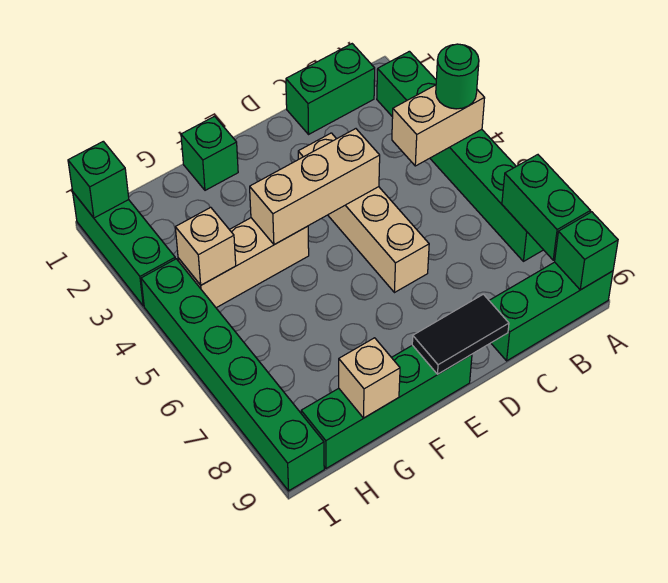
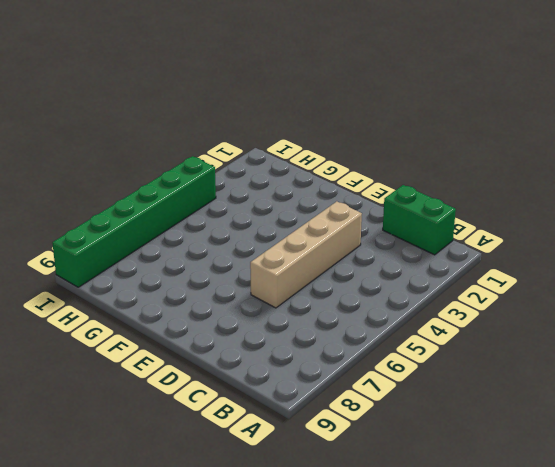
none -> green brick A2:A7 level 1
none -> green brick A9:C9 level 1
none -> green brick E9:H9 level 1

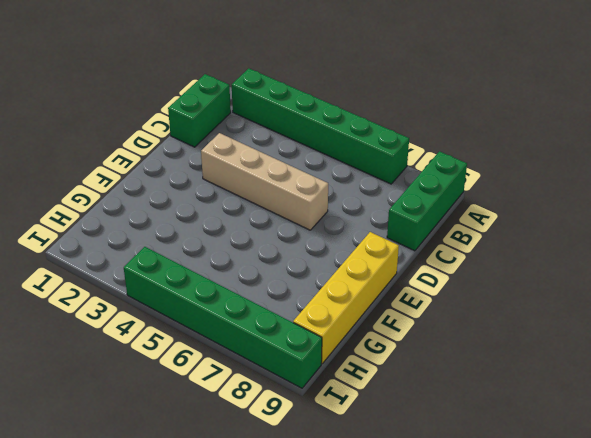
yellow brick E9:H9 level 1 -> green brick E9:H9 level 1
none -> green brick F1 level 1
none -> tan brick F4:H4 level 1
none -> green brick I1:I3 level 1

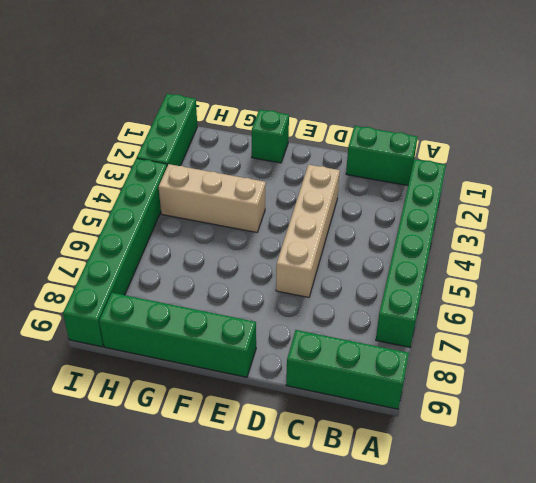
none -> tan brick A4:B4 level 2
none -> green brick A7:A8 level 2
none -> green brick A9 level 2

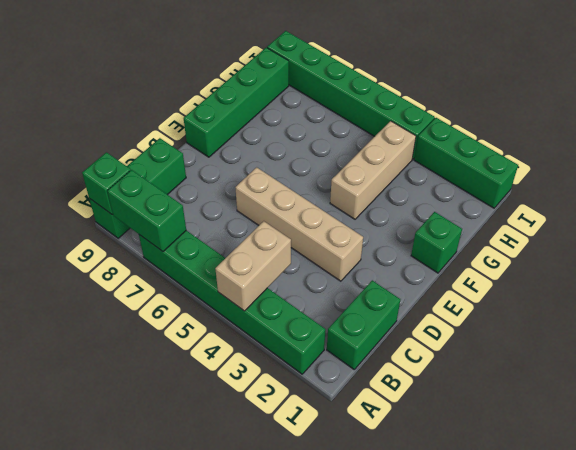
none -> tan brick D4:F4 level 2
none -> black tile D9:E9 level 2
none -> tan brick G9 level 2

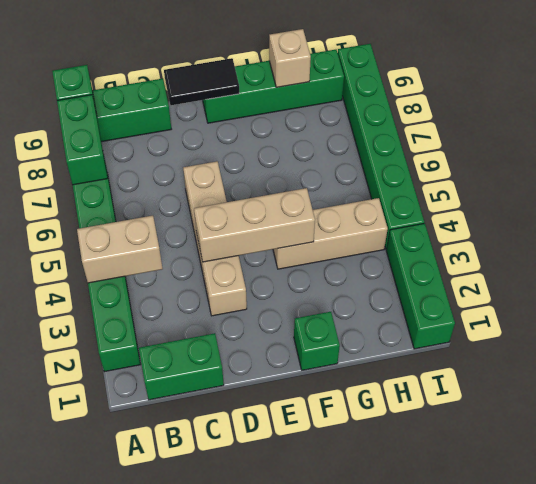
none -> tan brick H4 level 2
none -> green brick I1 level 2
none -> green round brick A4 level 3

